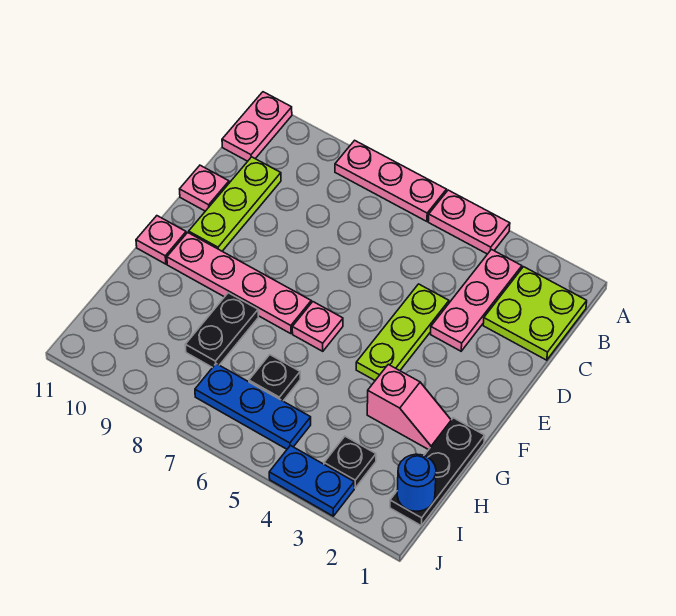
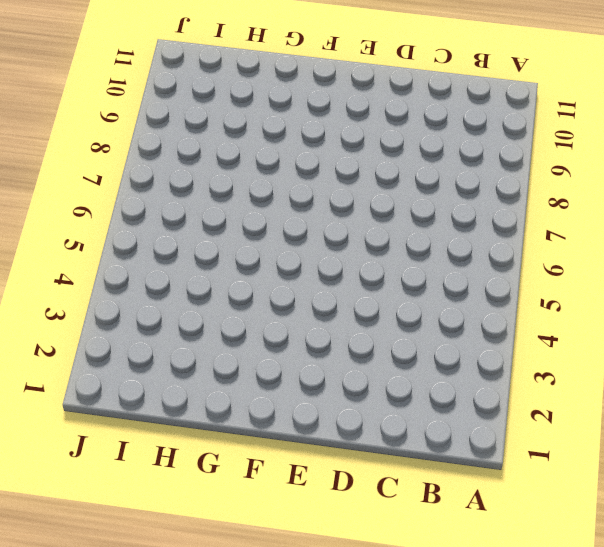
none -> pink plate A4:A5 level 1
none -> pink plate A6:A8 level 1
none -> pink plate A11:B11 level 1

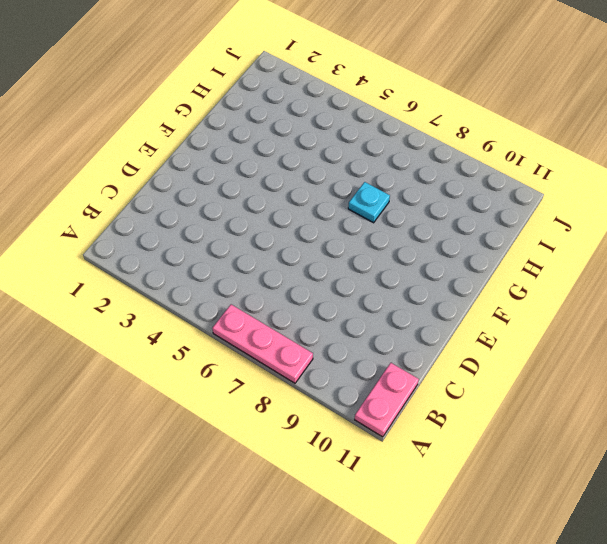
cyan plate G7 level 1 -> none
none -> pink plate A4:A5 level 1
none -> lime plate B1:C2 level 1
none -> pink plate B3:D3 level 1

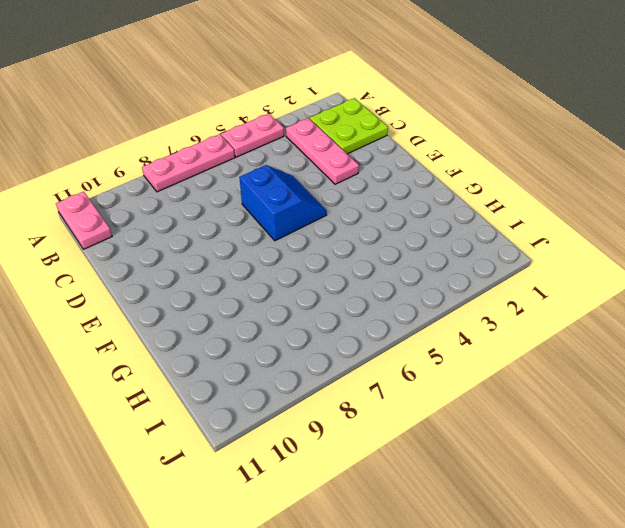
blue slope D5:E6 level 1 top 6 -> none
none -> lime plate C10:E10 level 1
none -> lime plate D4:F4 level 1
none -> pink plate D11 level 1

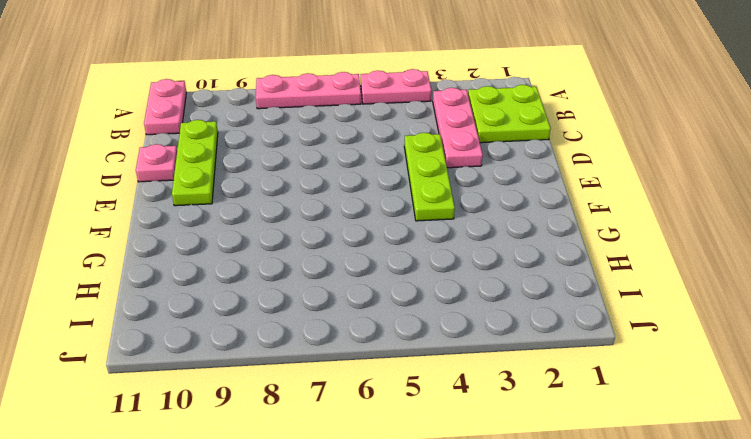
none -> pink plate F6 level 1
none -> pink plate F7:F10 level 1
none -> pink plate F11 level 1

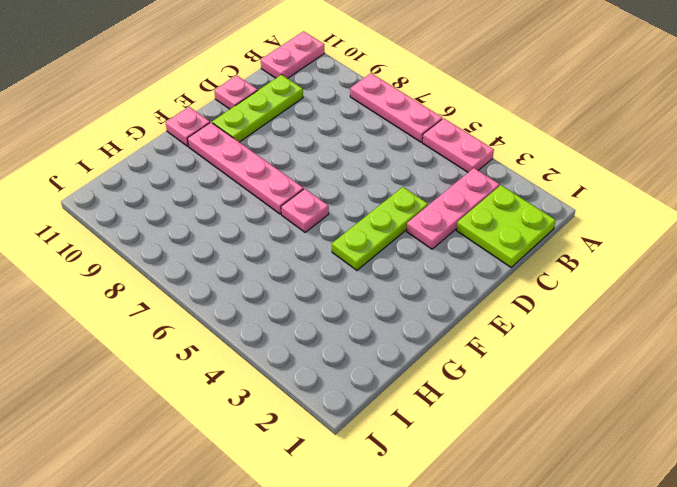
none -> black plate G1:I1 level 1
none -> pink slope G2:G3 level 1 top 3
none -> black plate G8:H8 level 1

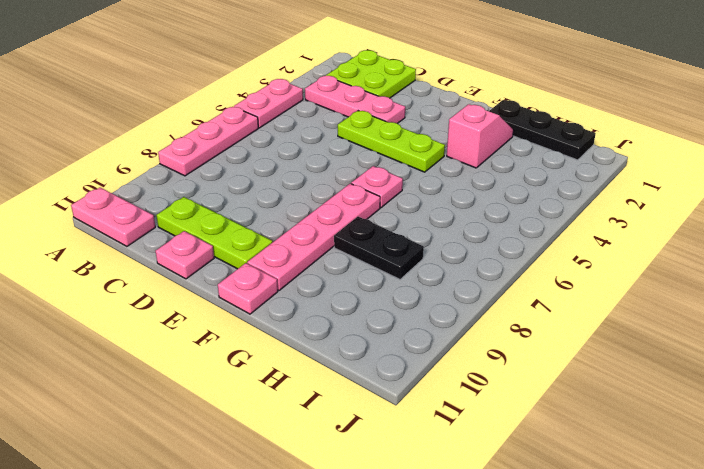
none -> black plate H6 level 1
none -> black plate I3 level 1
none -> blue plate I5:I7 level 1

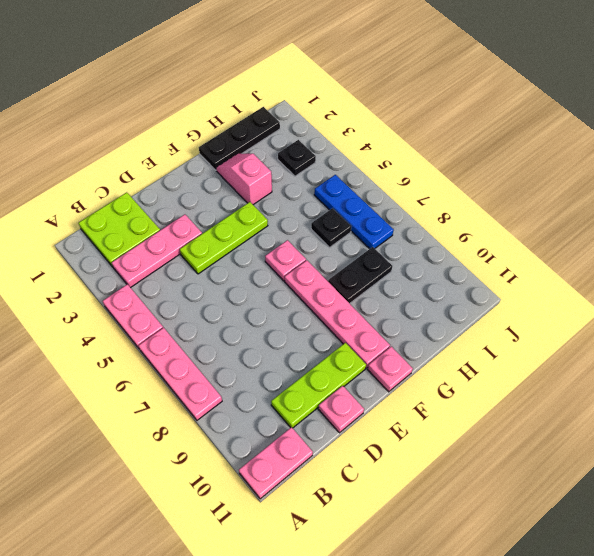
none -> blue plate J3:J4 level 1
none -> blue round brick I1 level 2

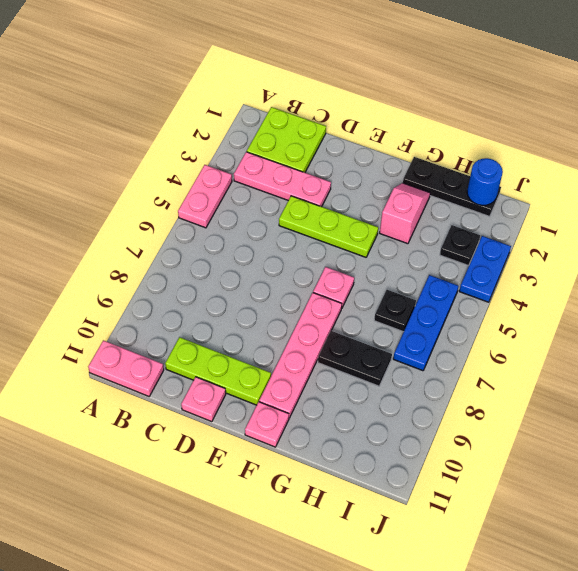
none -> pink plate A6:A8 level 1

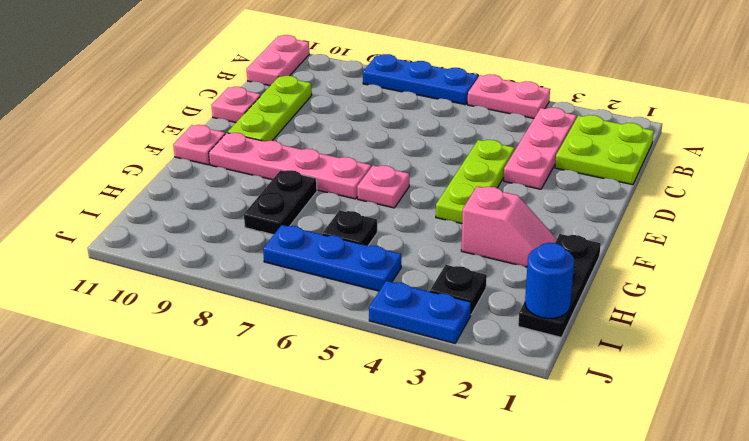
blue plate A6:A8 level 1 -> pink plate A6:A8 level 1

